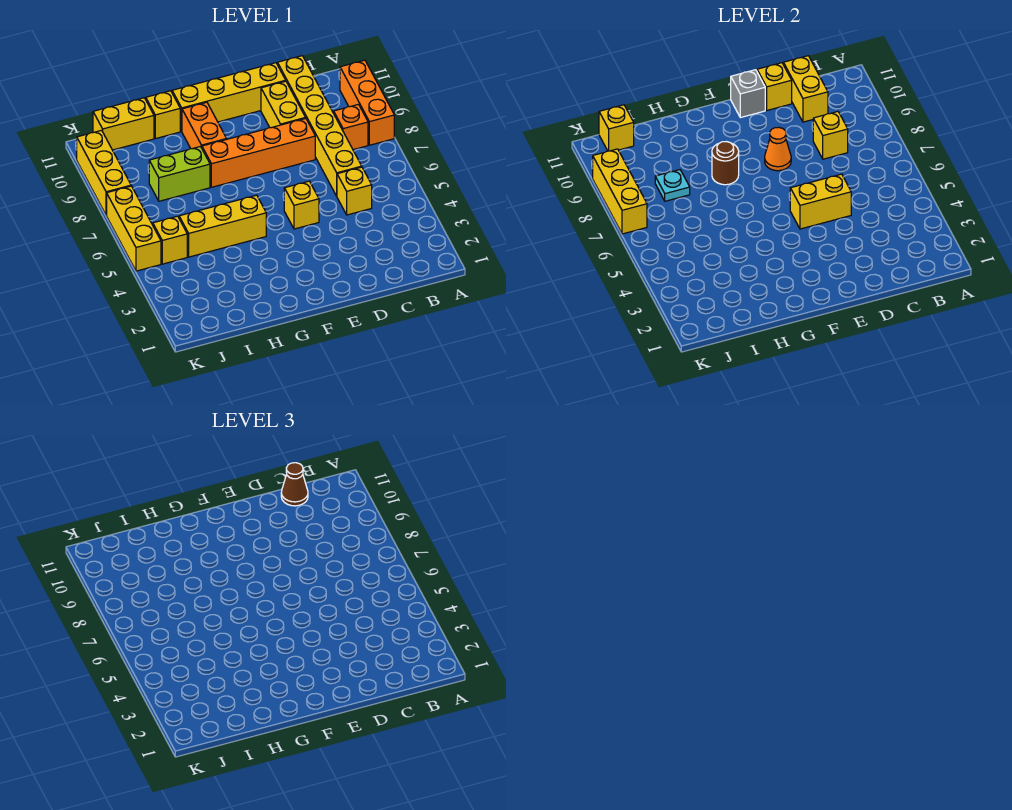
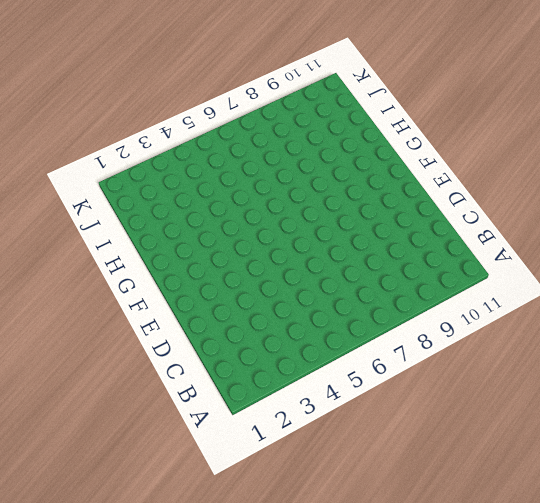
none -> orange brick A8:A10 level 1
none -> orange brick B8 level 1
none -> yellow brick C5 level 1

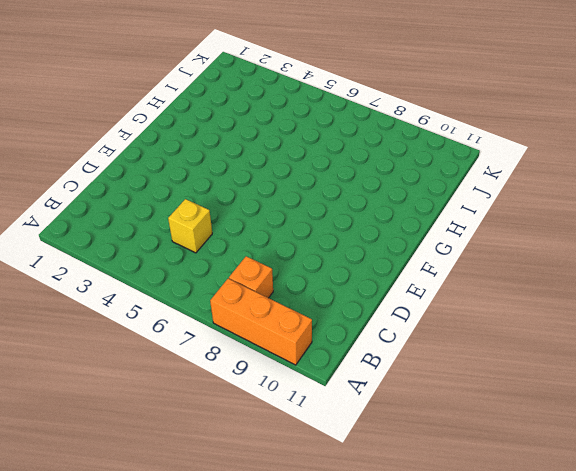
none -> yellow brick C6:C11 level 1
none -> orange brick D8:G8 level 1
none -> yellow brick D9:D10 level 1

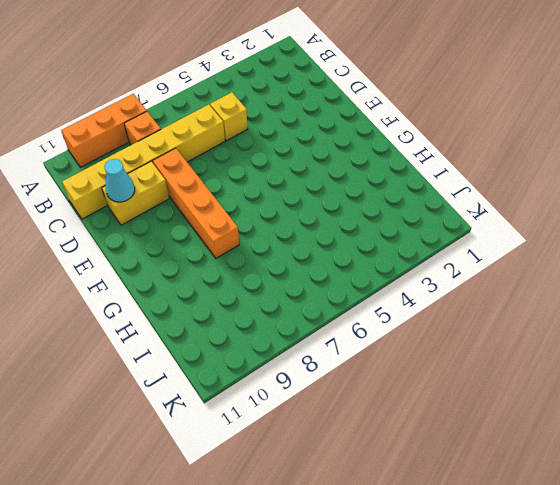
cyan cone D10 level 2 -> none
none -> yellow brick D11:G11 level 1
none -> yellow brick E5 level 1
none -> yellow brick G5:I5 level 1

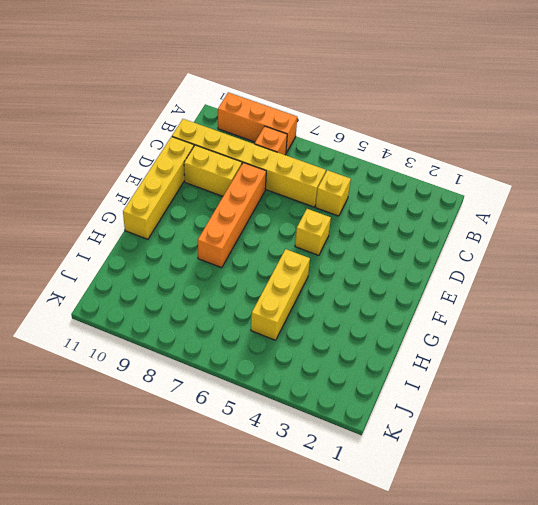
none -> orange brick G9:G10 level 1
none -> lime brick H8:I8 level 1
none -> yellow brick H11 level 1

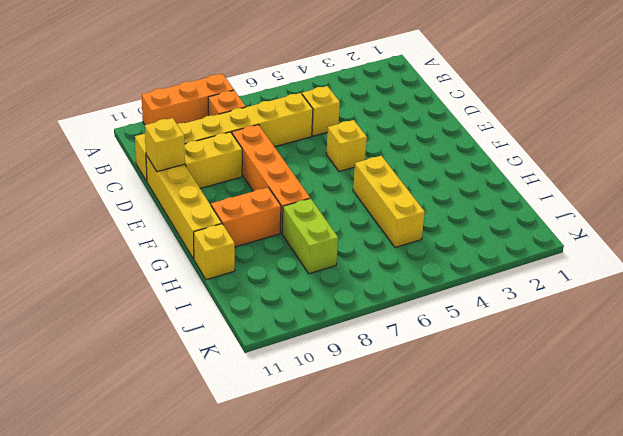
none -> yellow brick I11:J11 level 1
none -> yellow brick J5 level 1
none -> yellow brick K5:K7 level 1

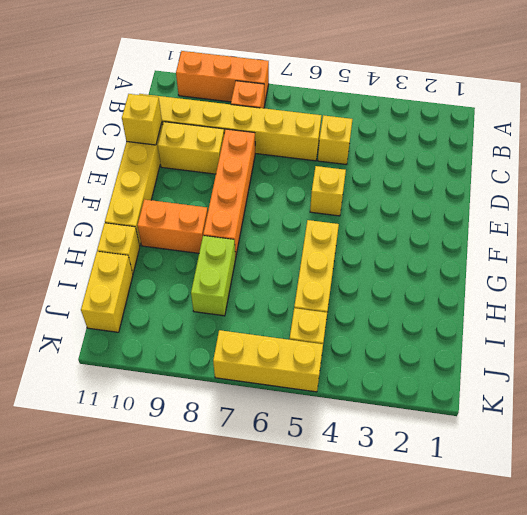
none -> yellow brick K8:K10 level 1
none -> yellow brick C8 level 2
none -> yellow brick C10:C11 level 2

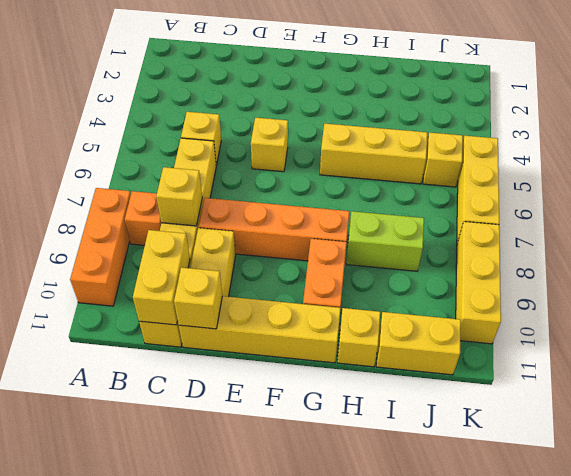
none -> yellow brick D5:E5 level 2
none -> orange cone E8 level 2
none -> grey brick E11 level 2

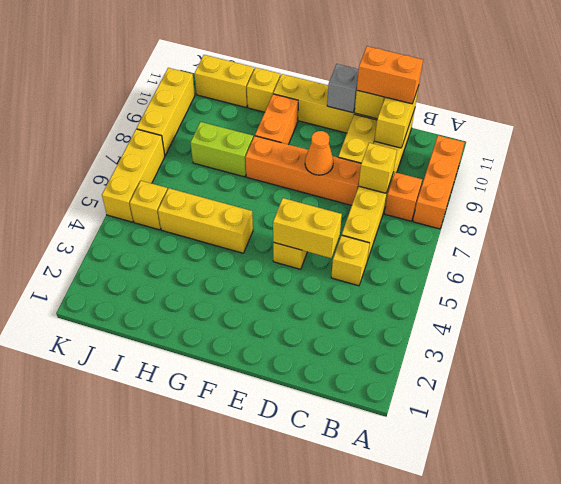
orange brick C11:D11 level 3 -> brown cone C11 level 3
none -> brown round brick G8 level 2
none -> cyan plate I8 level 2
none -> yellow brick J11 level 2

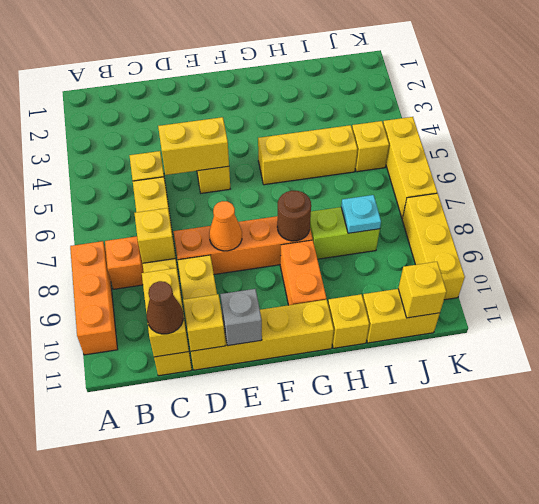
none -> yellow brick K7:K9 level 2

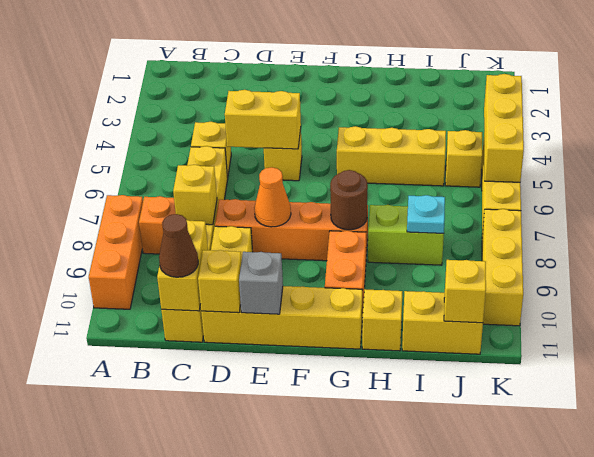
yellow brick K4:K6 level 2 -> yellow brick K7:K9 level 2

